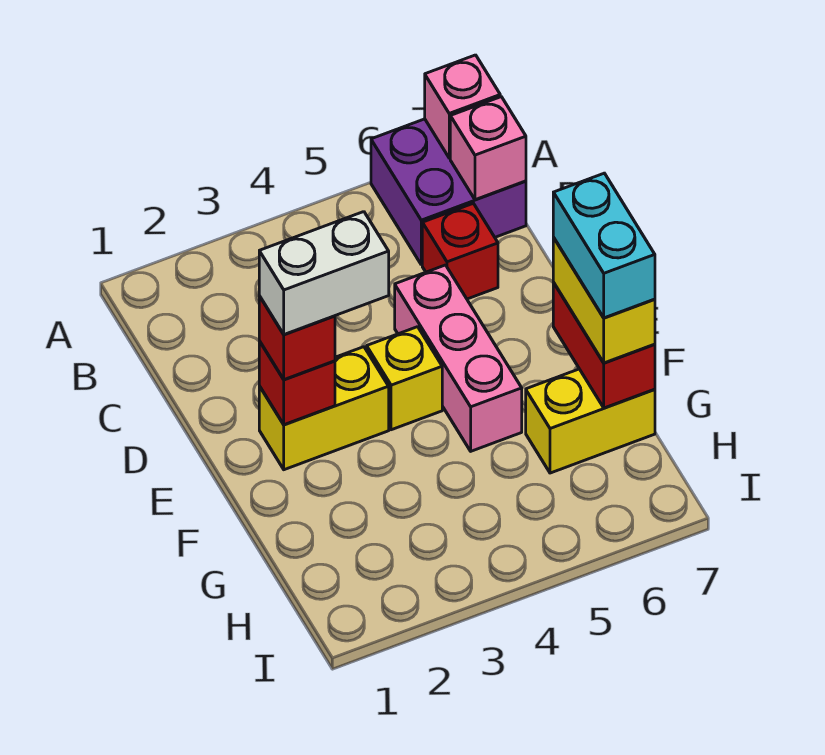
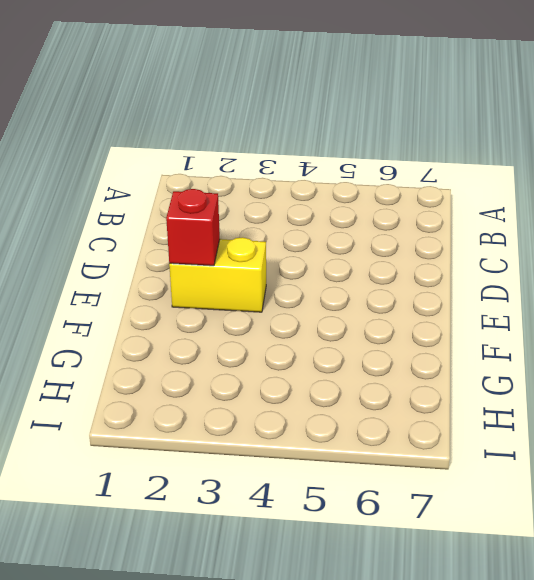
none -> purple brick A6:B7 level 1
none -> red brick C6 level 1
none -> pink brick D5:F5 level 1

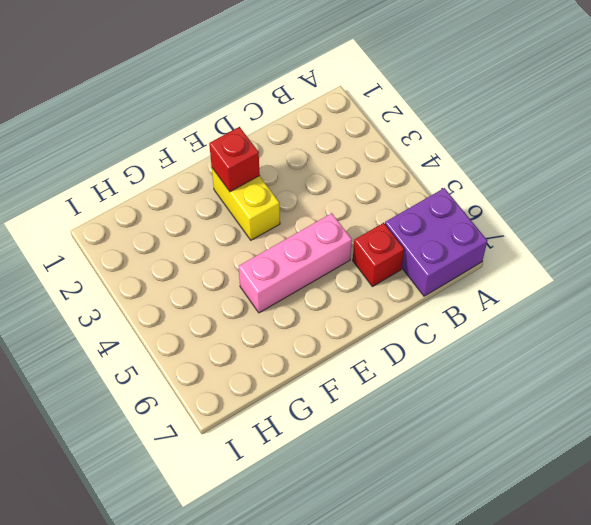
none -> yellow brick E4 level 1
none -> yellow brick G6:G7 level 1
none -> pink brick A7 level 2

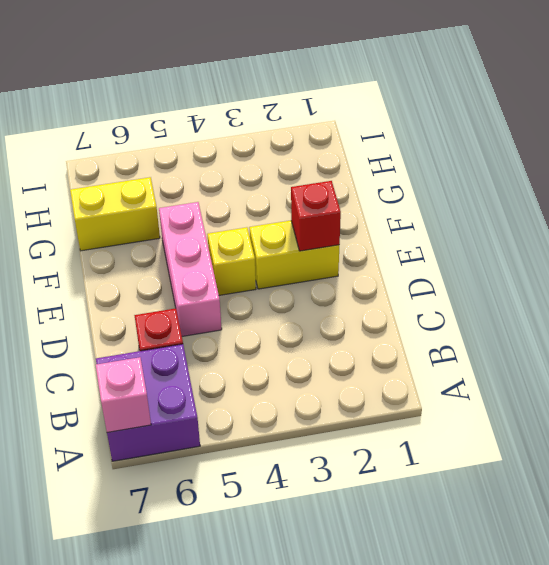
none -> pink brick B7 level 2
none -> red brick F7:G7 level 2
none -> red brick E2 level 3

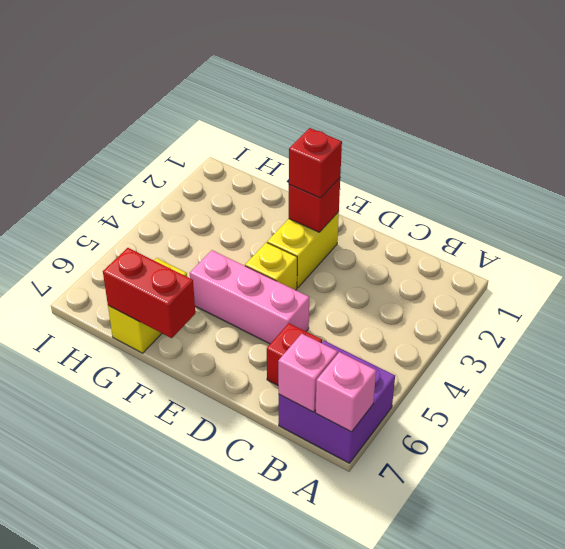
none -> yellow brick F7:G7 level 3
none -> white brick E2:E3 level 4
none -> cyan brick F7:G7 level 4

